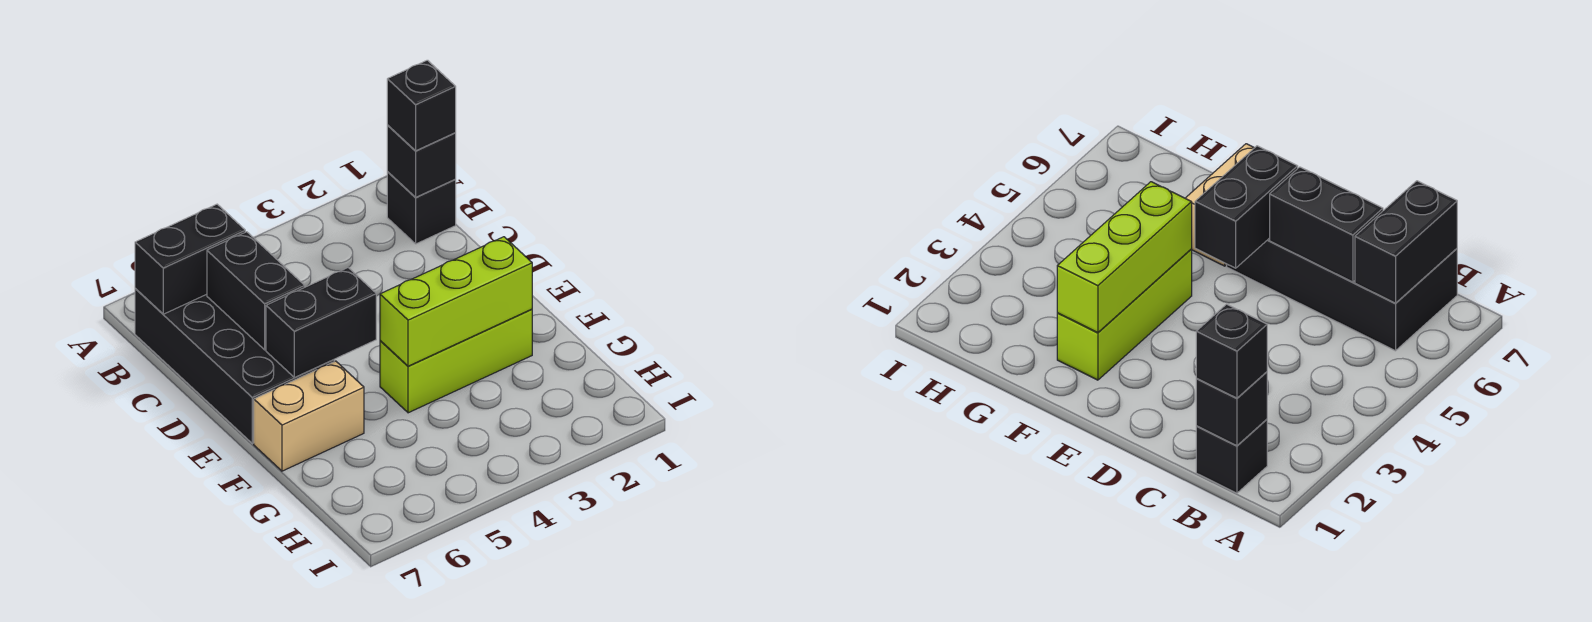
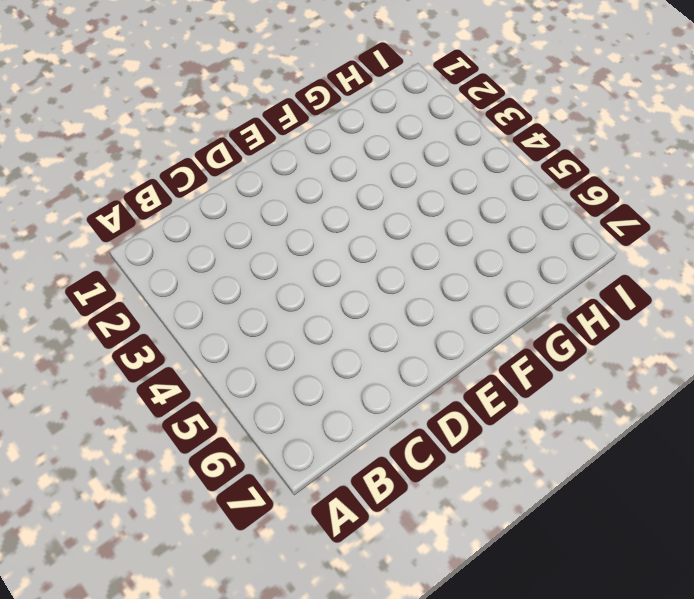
none -> black brick B1 level 1
none -> black brick B6:E7 level 1

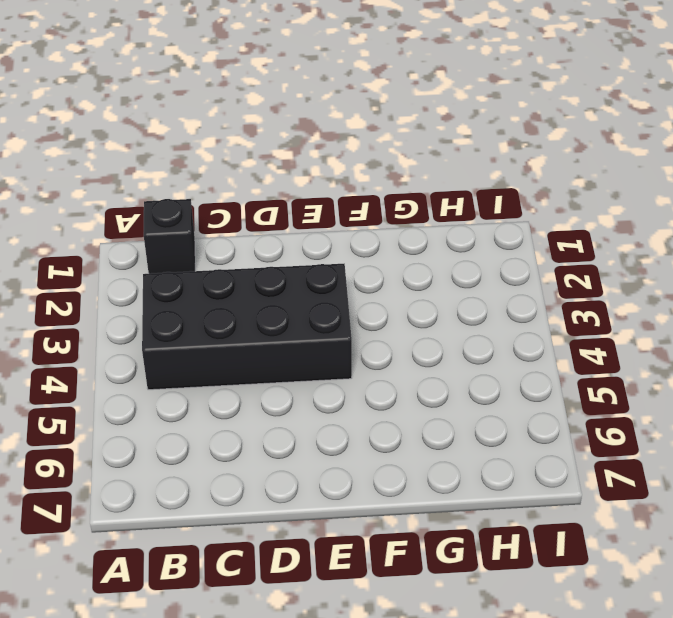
black brick B3:E4 level 1 -> black brick B6:E7 level 1
none -> lime brick F2:F4 level 1
none -> tan brick F6:F7 level 1

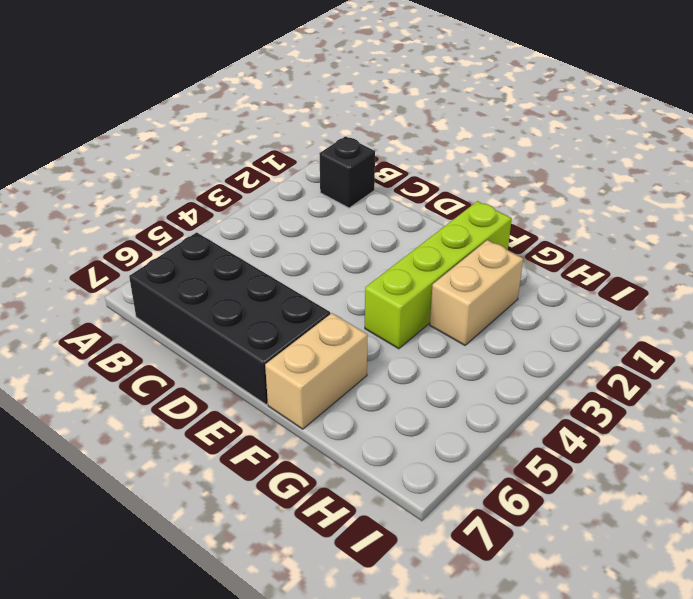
lime brick F1:F4 level 1 -> lime brick F2:F4 level 1
tan brick G2:G3 level 1 -> none
none -> black brick B1 level 2
none -> black brick B6:B7 level 2

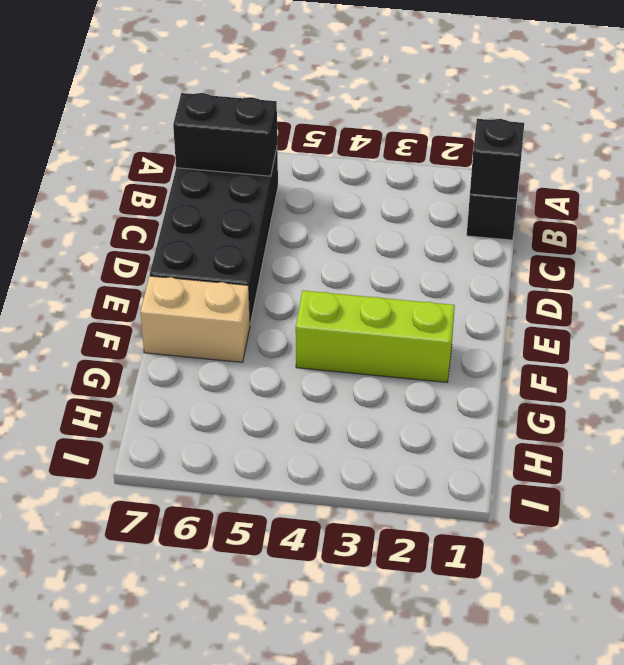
none -> black brick C6:D6 level 2
none -> black brick E5:E6 level 2

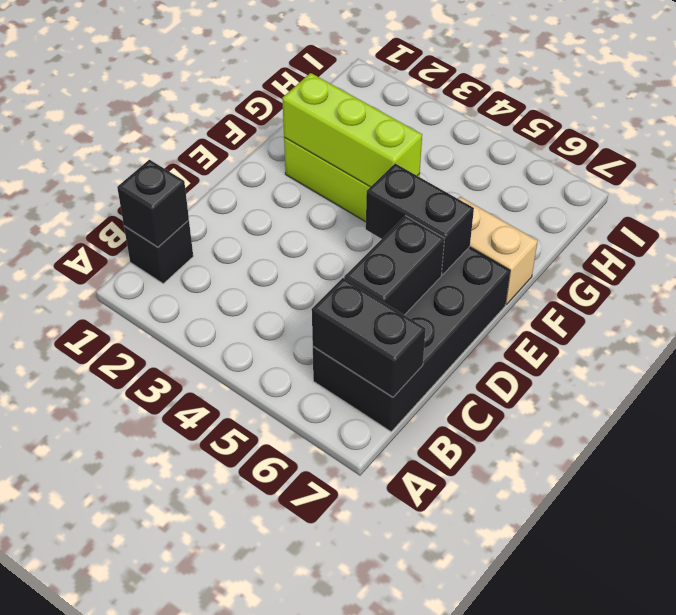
none -> black brick B1 level 3

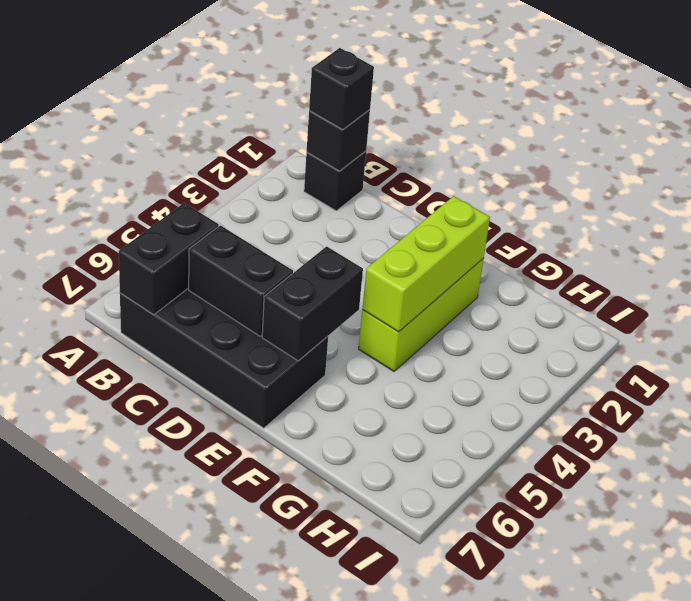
none -> tan brick F6:F7 level 1

